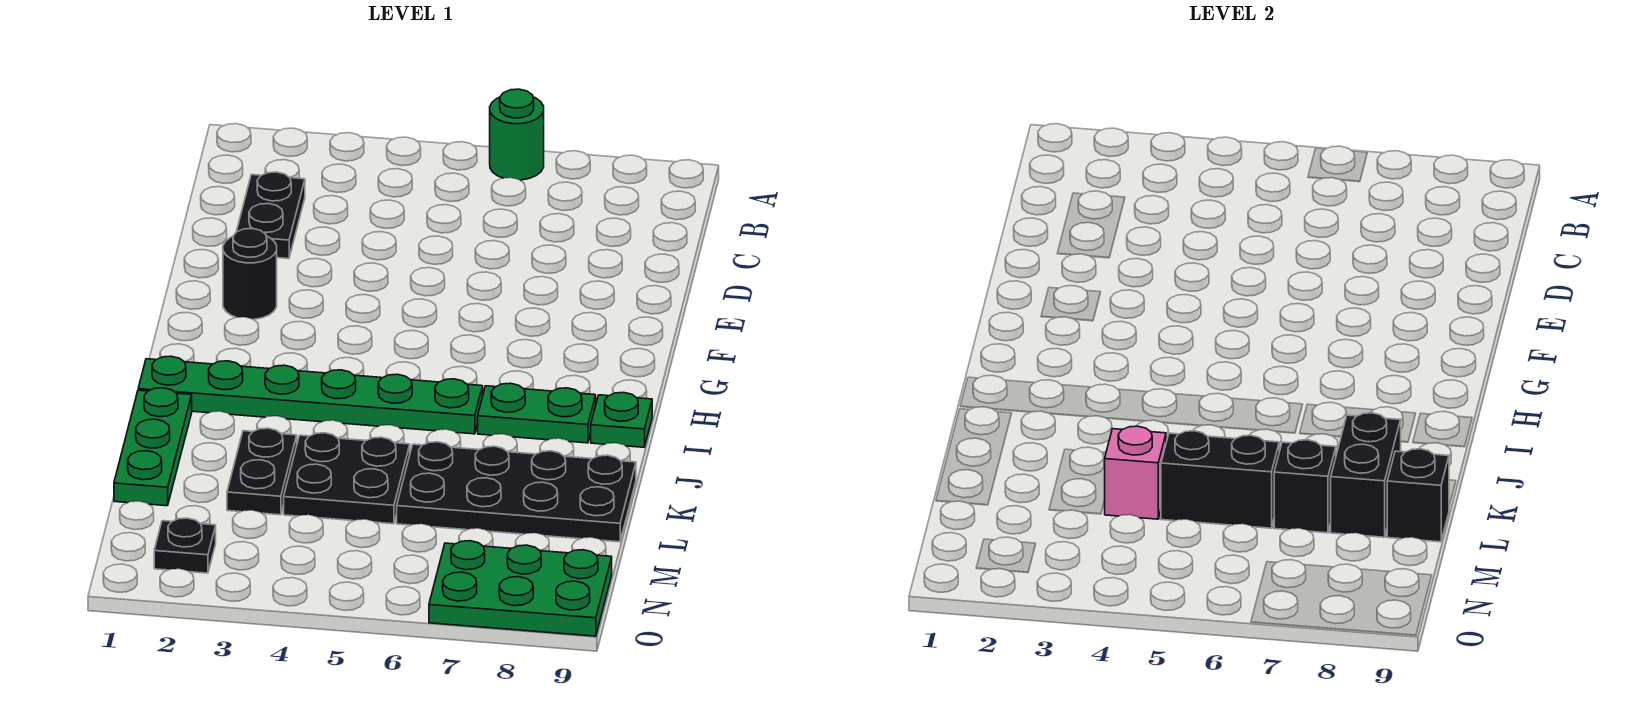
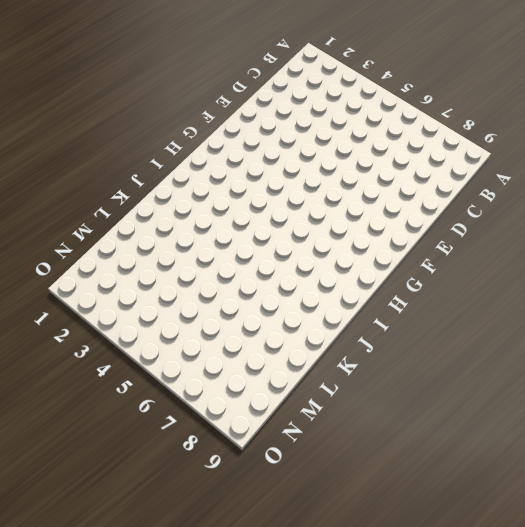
none -> green round brick A6 level 1
none -> black plate C2:D2 level 1
none -> black round brick F2 level 1

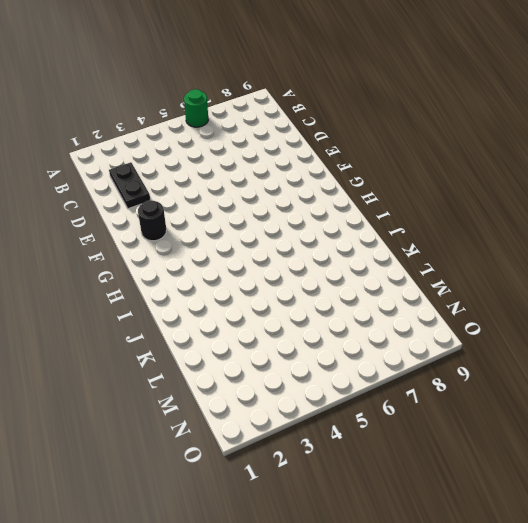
none -> green plate I1:I6 level 1
none -> green plate I7:I8 level 1
none -> green plate I9 level 1

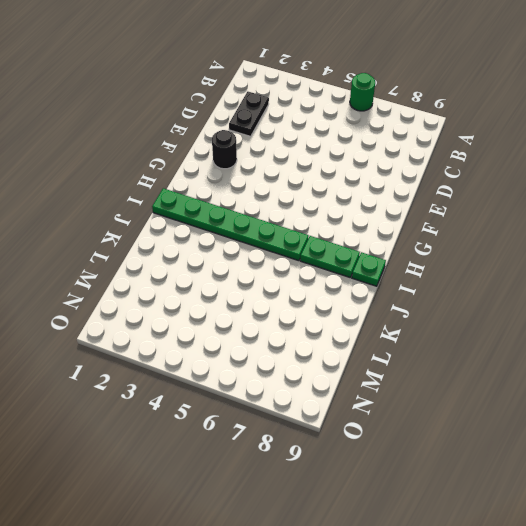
none -> green plate J1:L1 level 1
none -> black plate K3:L3 level 1
none -> black plate K4:L5 level 1

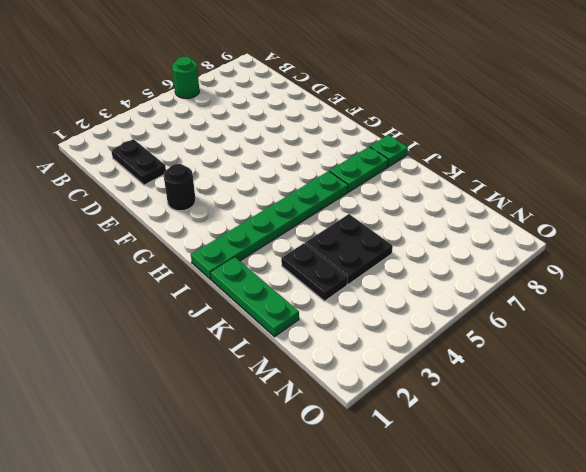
none -> black plate K6:L9 level 1
none -> black plate N2 level 1
none -> green plate N7:O9 level 1

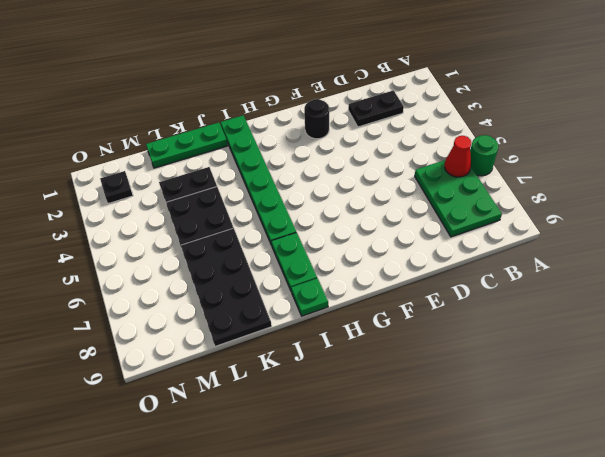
green plate B6:C8 level 1 -> green plate N7:O9 level 1
red cone B6 level 2 -> none
none -> black brick K8:L8 level 2
none -> pink brick L4 level 2
none -> black brick L5:L6 level 2

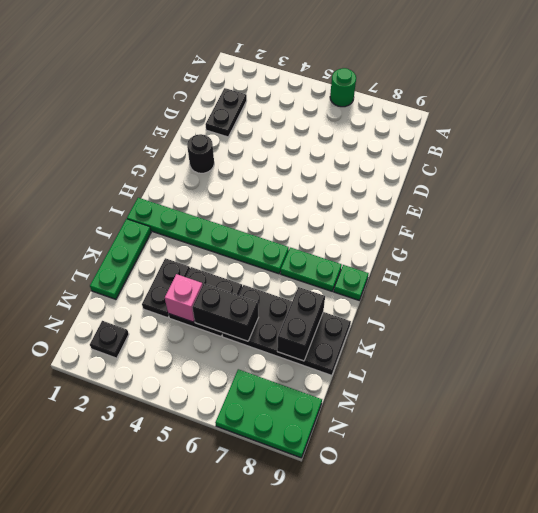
none -> black brick L7 level 2
none -> black brick L9 level 2

